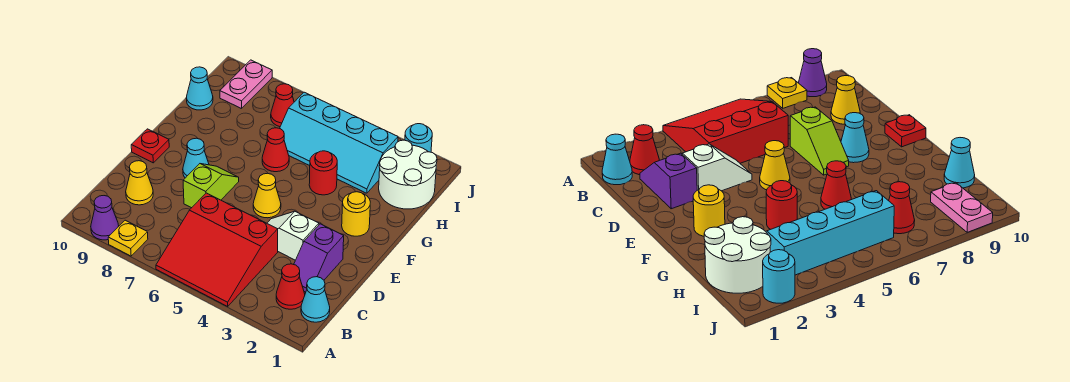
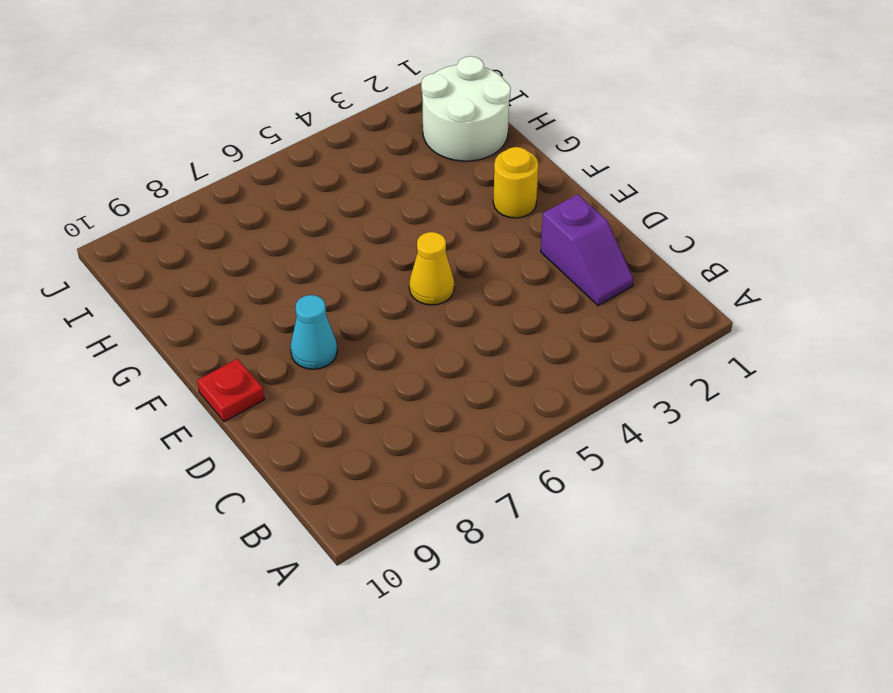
none -> red slope A4:C6 level 1 top C
none -> yellow plate A8 level 1
none -> purple cone A9 level 1

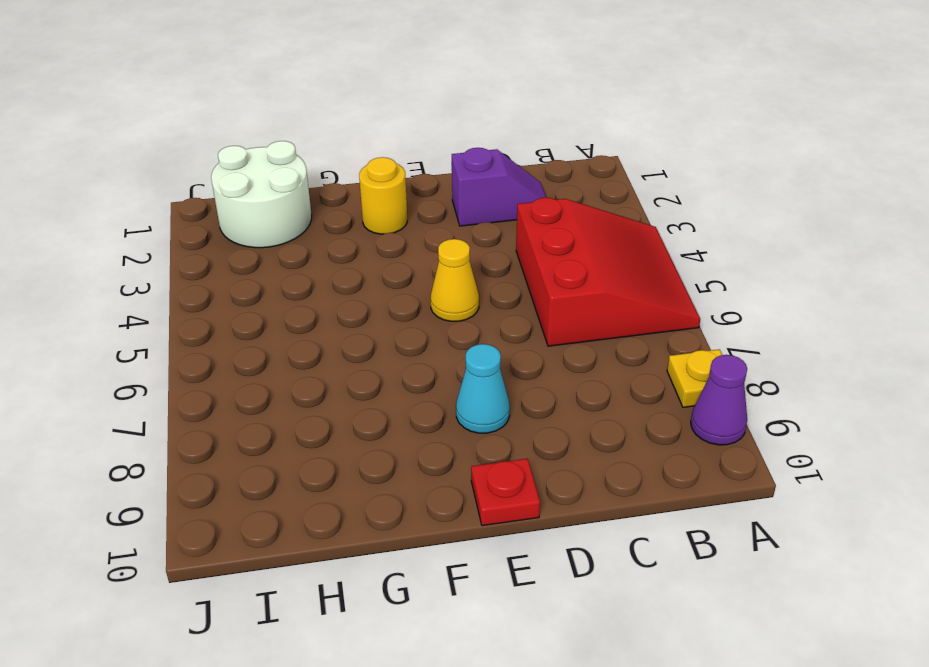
none -> cyan cone B1 level 1
none -> red cone B2 level 1
none -> yellow cone C9 level 1

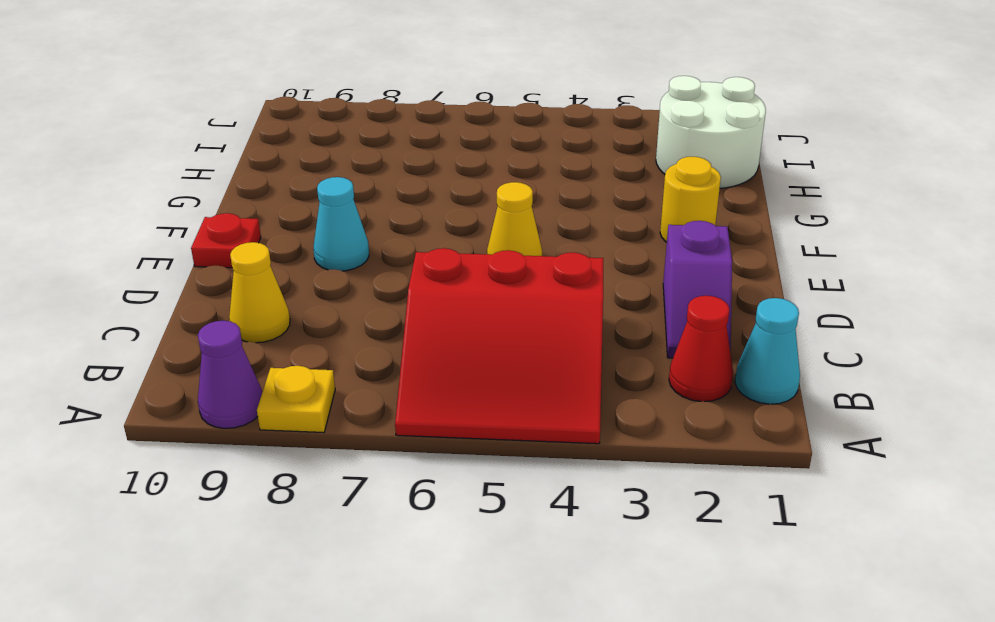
none -> white slope D3:D4 level 1 top 3
none -> lime slope D7:E7 level 1 top D
none -> red round brick G4 level 1

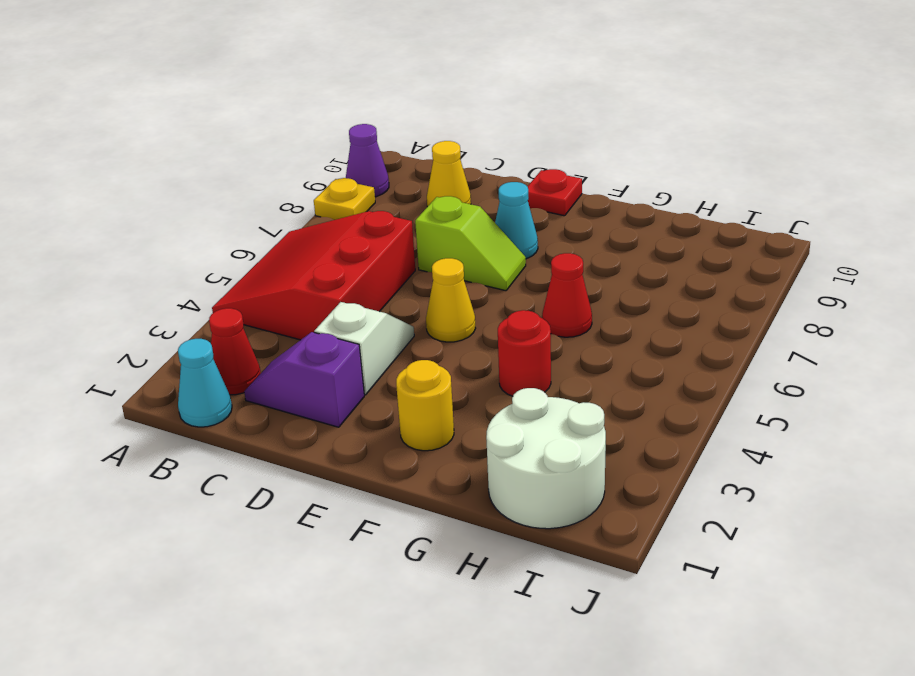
none -> cyan slope H3:I6 level 1 top I
none -> cyan cone H10 level 1
none -> red cone I7 level 1

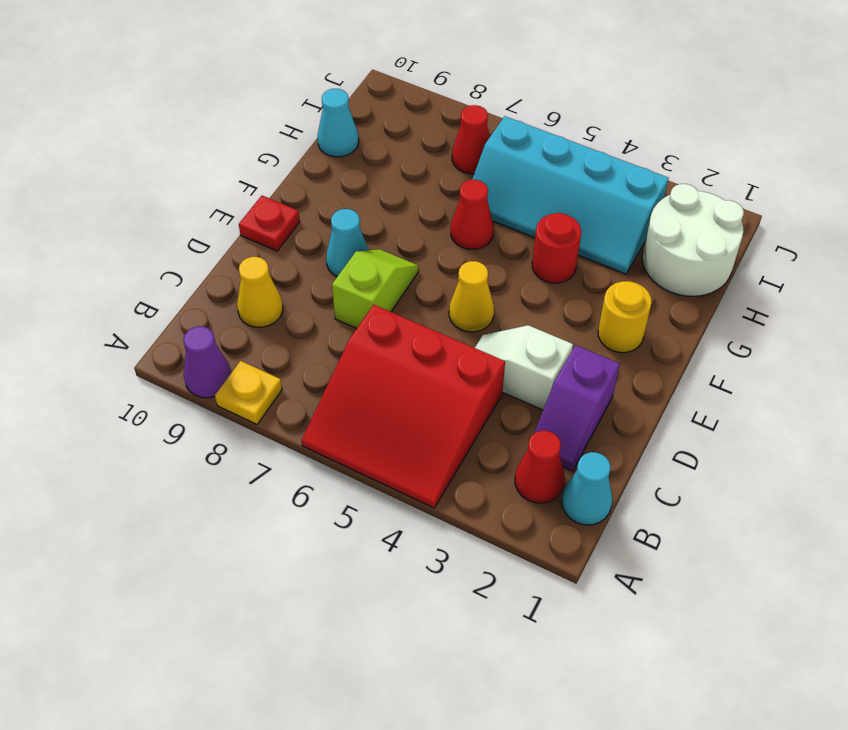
none -> pink plate I9:J9 level 1
none -> cyan round brick J2 level 1

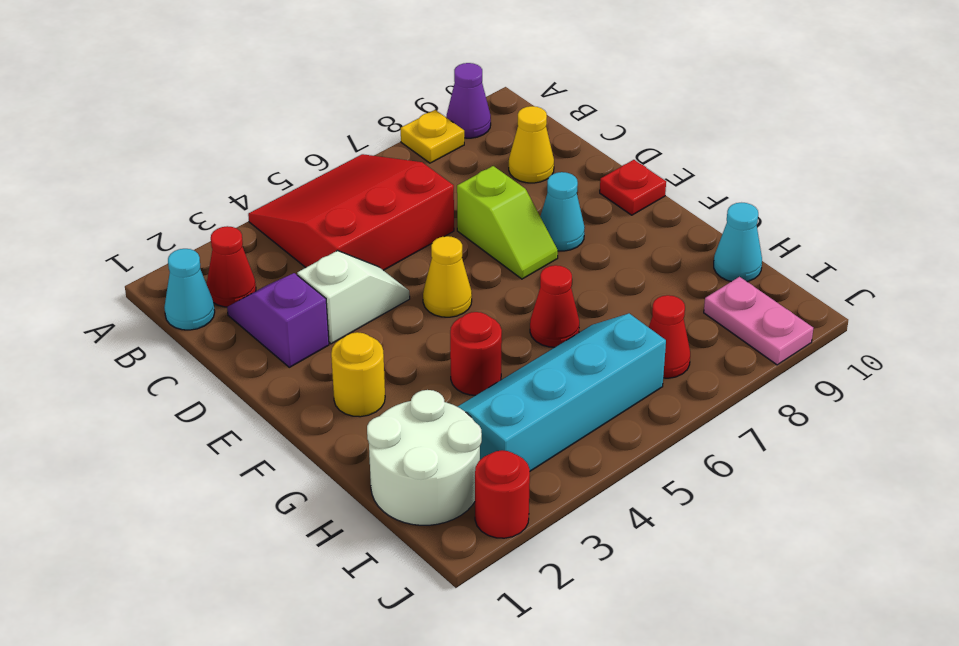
red round brick J2 level 1 -> cyan round brick J2 level 1

